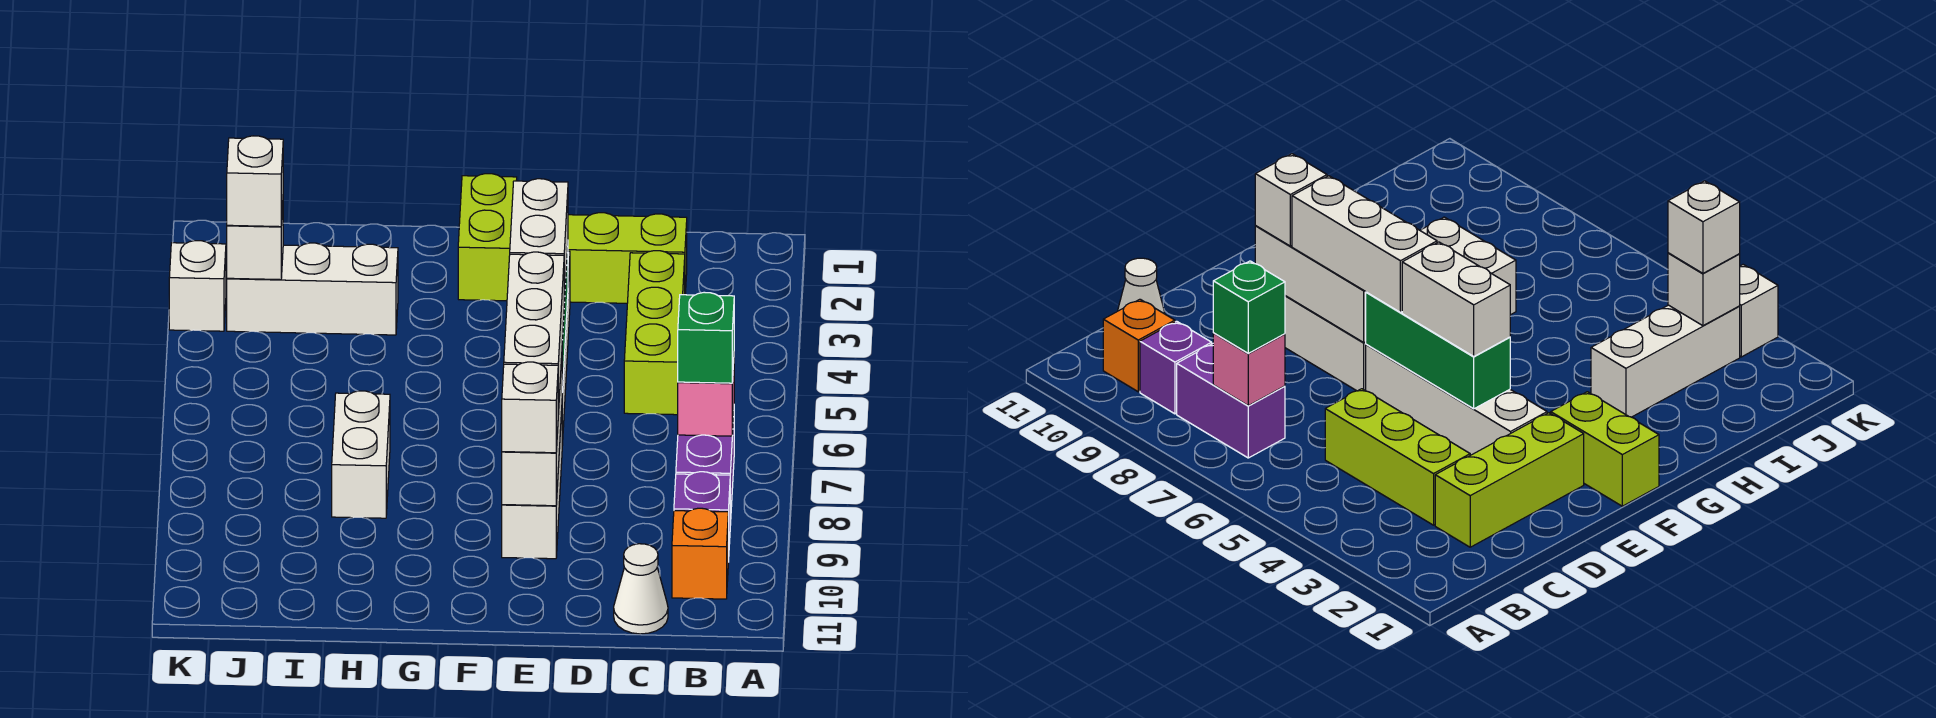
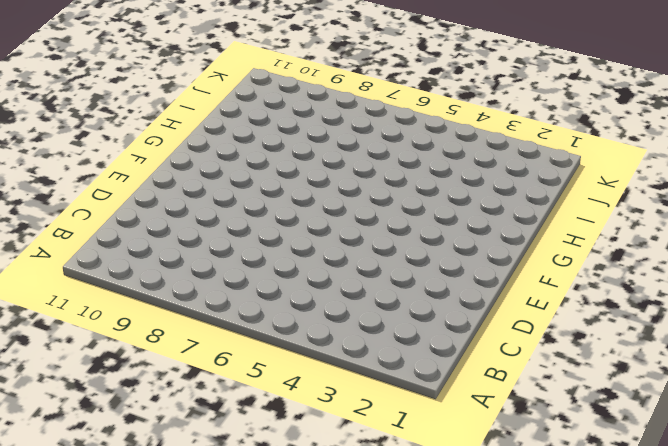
none -> purple brick B7:B8 level 1
none -> purple brick B9 level 1
none -> orange brick B10 level 1

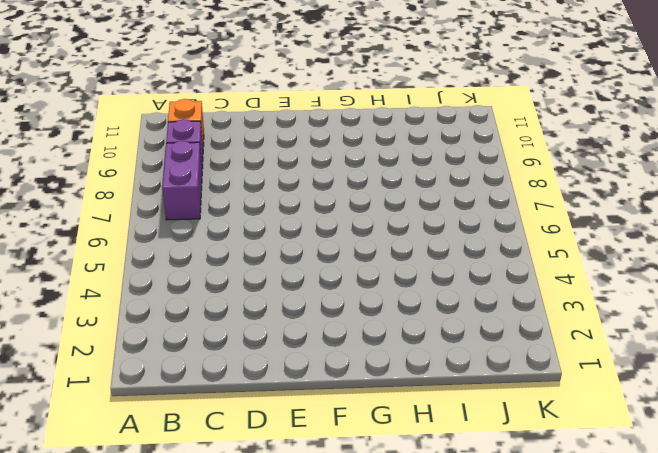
none -> lime brick C2:E2 level 1
none -> lime brick C3:C5 level 1
none -> white cone C11 level 1

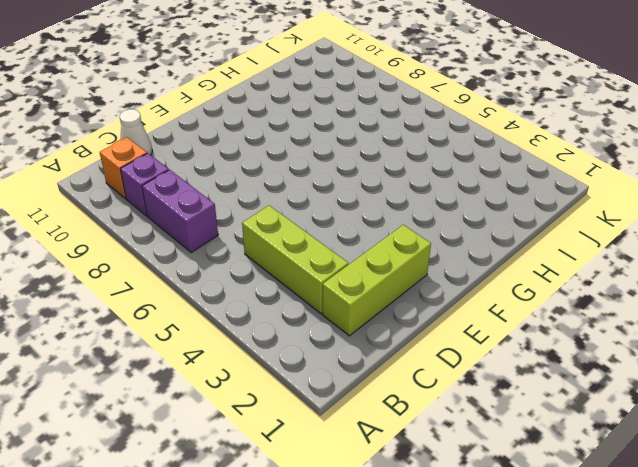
none -> white brick E3:E6 level 1
none -> white brick E7:E9 level 1
none -> lime brick F1:F2 level 1

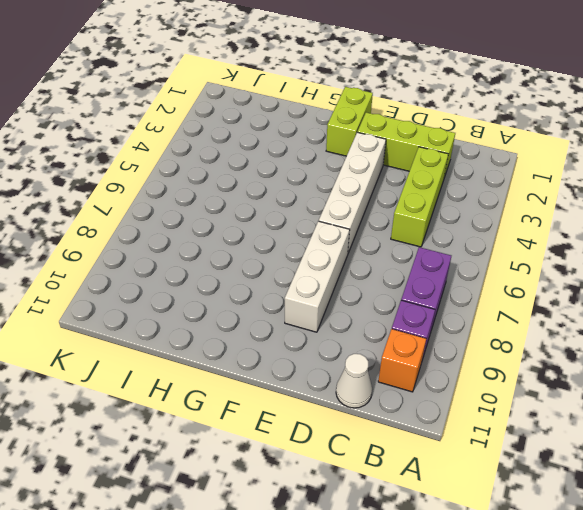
none -> white brick H3:J3 level 1
none -> white brick H7:H8 level 1
none -> white brick K3 level 1

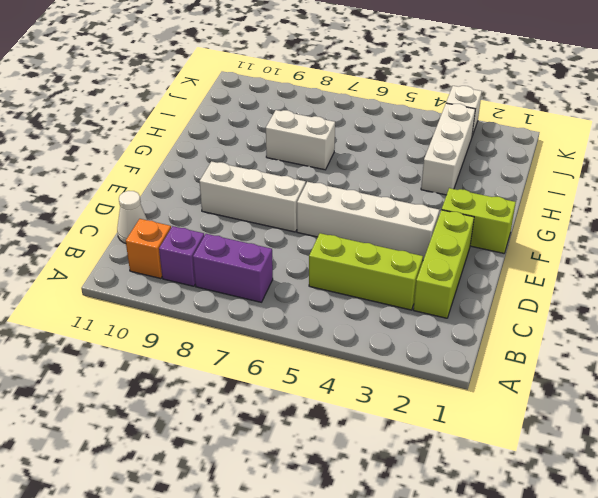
none -> pink brick B7 level 2
none -> green brick E4:E6 level 2
none -> white brick E7:E9 level 2

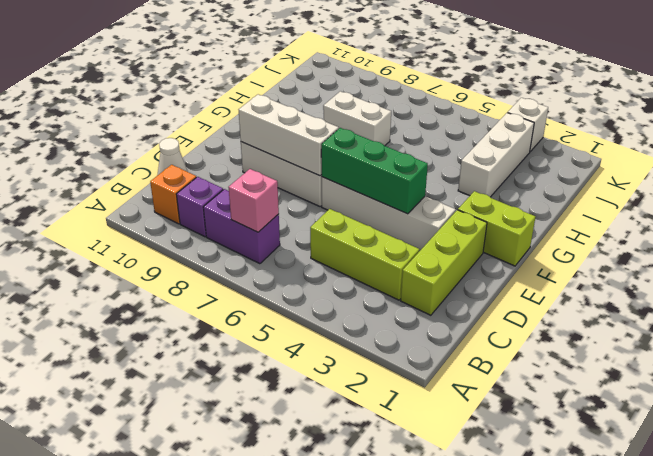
none -> white brick J3 level 2
none -> green brick B7 level 3
none -> white brick E4:E5 level 3

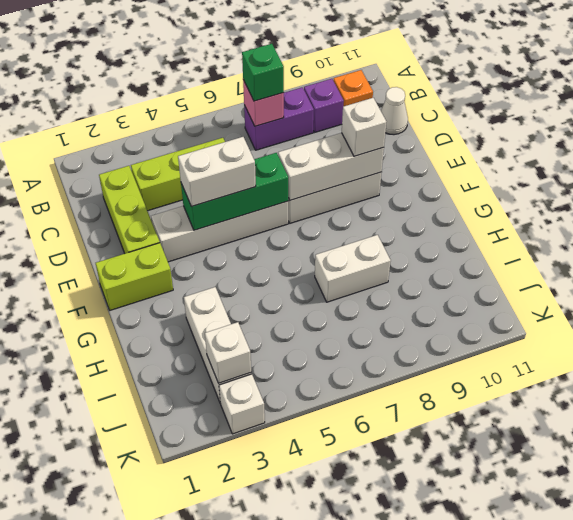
none -> white brick E6:E8 level 3
none -> white brick J3 level 3

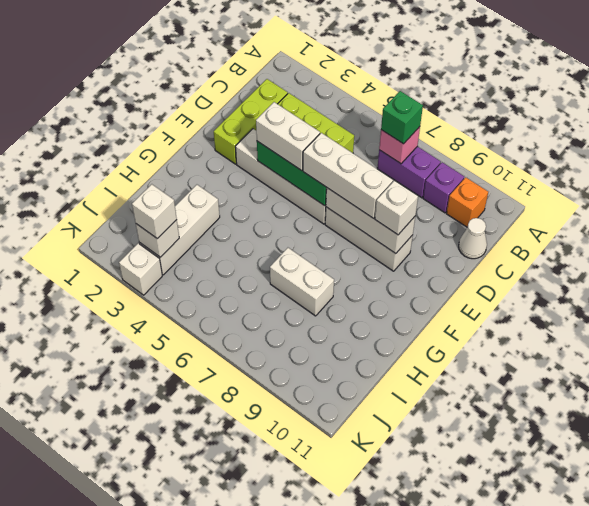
none -> lime brick F1:F2 level 1

